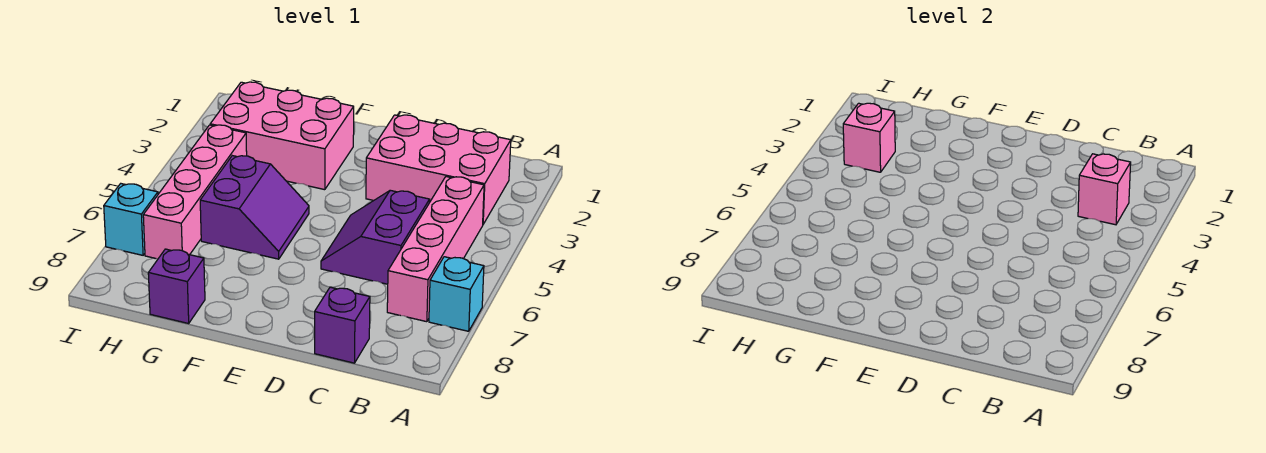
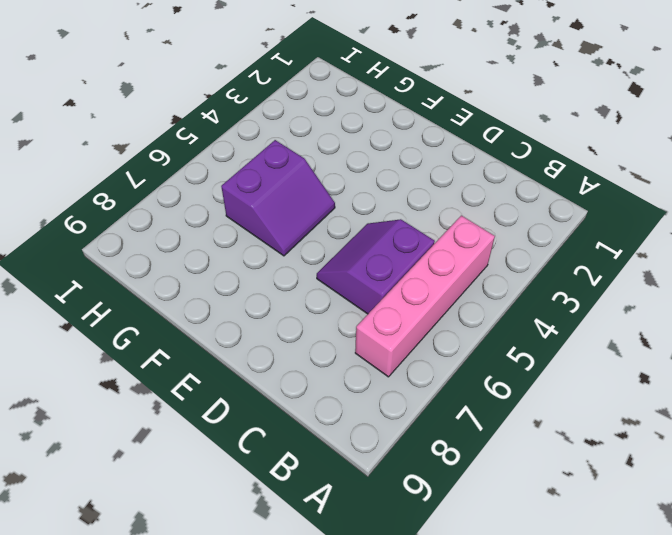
none -> cyan brick A7 level 1
none -> pink brick B2:D3 level 1
none -> purple brick C9 level 1

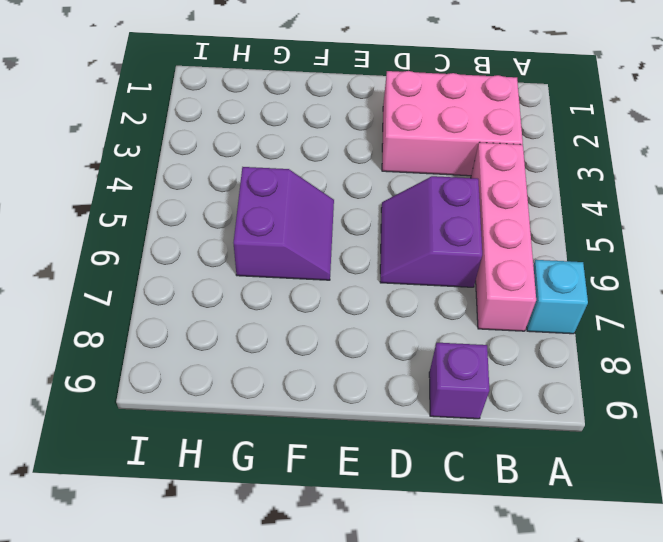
none -> pink brick F2:H3 level 1
none -> purple brick G9 level 1
none -> pink brick H4:H7 level 1

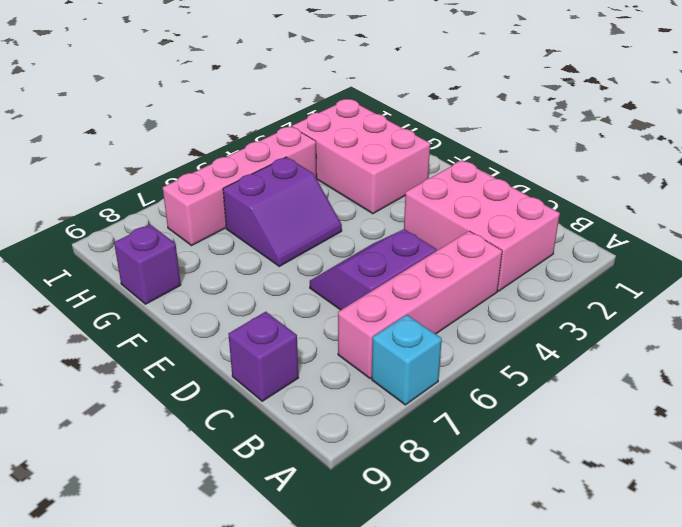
none -> cyan brick I7 level 1
none -> pink brick B3 level 2
none -> pink brick H3 level 2

